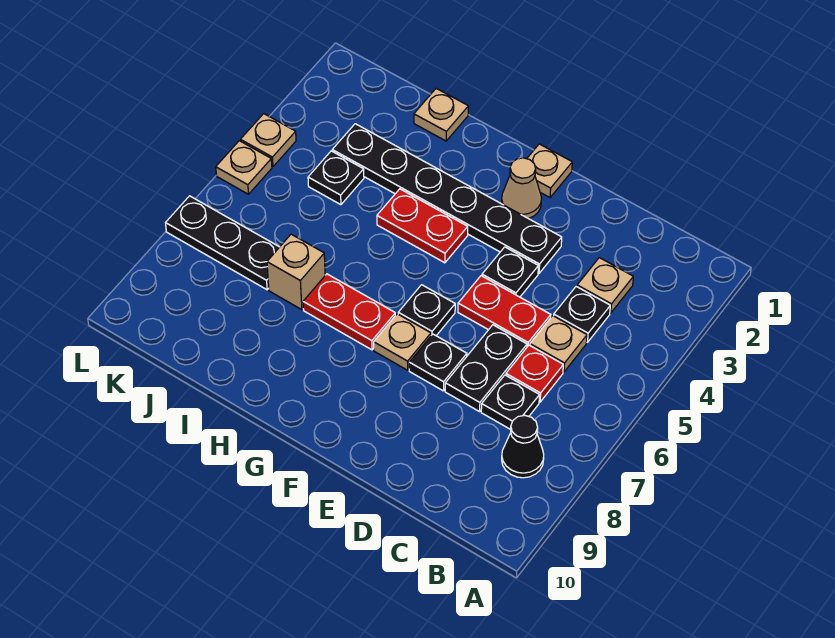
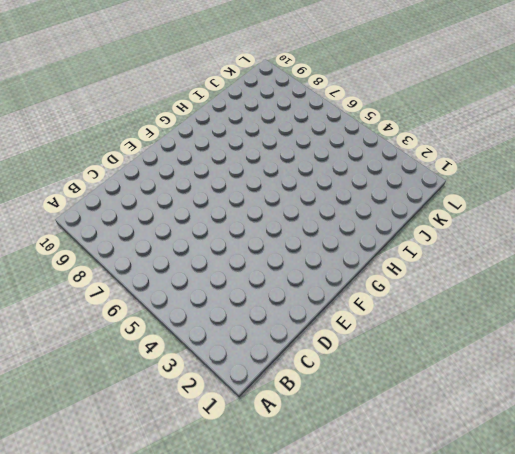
none -> black cone B8 level 1
none -> tan plate C3 level 1
none -> black plate C4 level 1

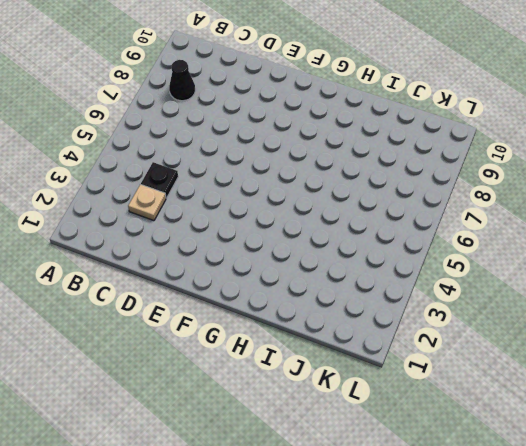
none -> tan plate C5 level 1
none -> red plate C6 level 1
none -> black plate C7 level 1

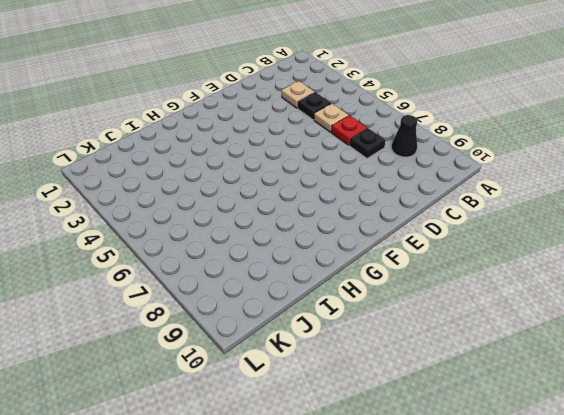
none -> red plate D5:E5 level 1
none -> black plate D6:D7 level 1
none -> black plate E3:J3 level 1

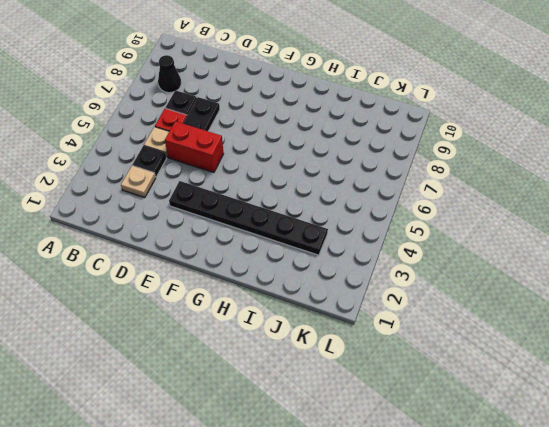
red brick D5:E5 level 1 -> red plate D5:E5 level 1
none -> black plate E4 level 1
none -> black plate E7 level 1
none -> tan plate F1 level 1

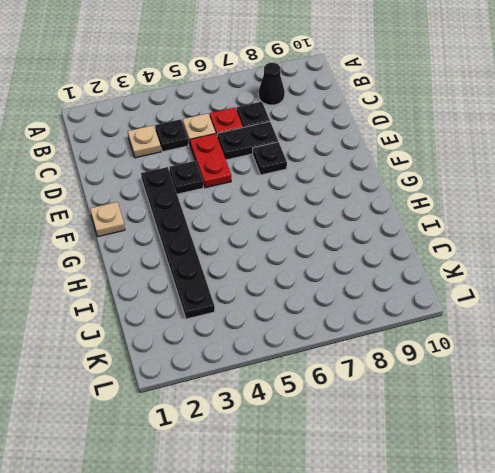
none -> tan cone F2 level 1
none -> black plate F6 level 1
none -> tan plate F7 level 1

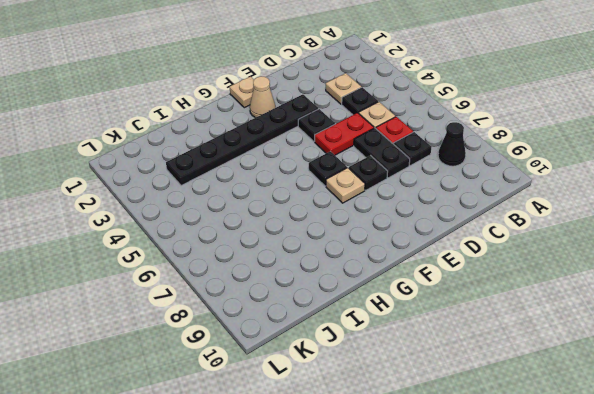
none -> red plate G4:H4 level 1
none -> red plate G7:H7 level 1
none -> tan plate I1 level 1

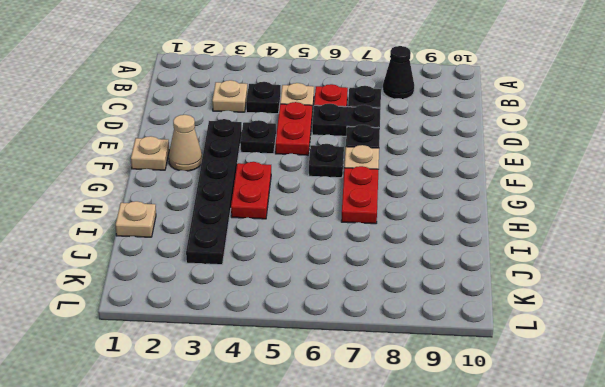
none -> tan brick I7 level 1
none -> black plate J4 level 1
none -> black plate J7:L7 level 1

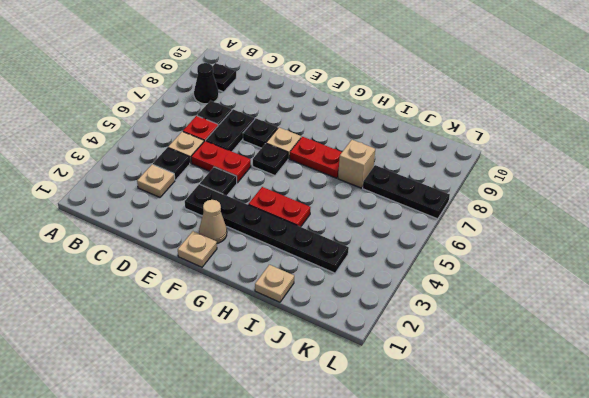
black plate B9 level 1 -> black plate J4 level 1
none -> tan plate L4 level 1
none -> tan plate L5 level 1

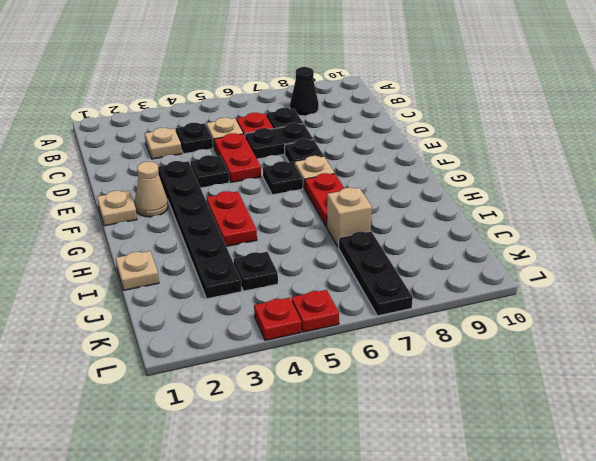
red plate L4 level 1 -> tan plate L4 level 1
red plate L5 level 1 -> tan plate L5 level 1

